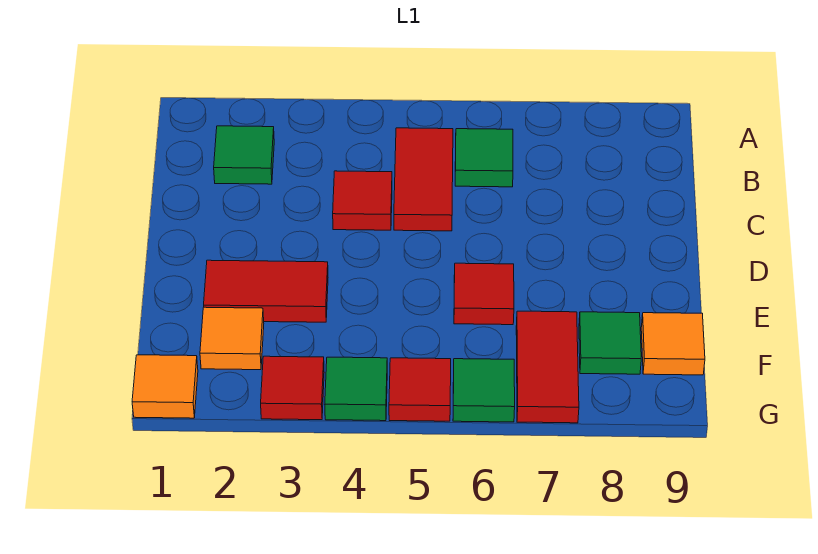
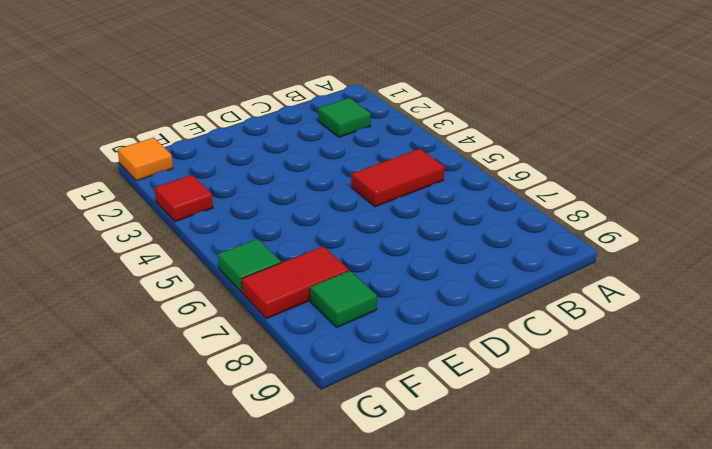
none -> green tile B6 level 1
none -> red tile C4 level 1
none -> red tile E2:E3 level 1

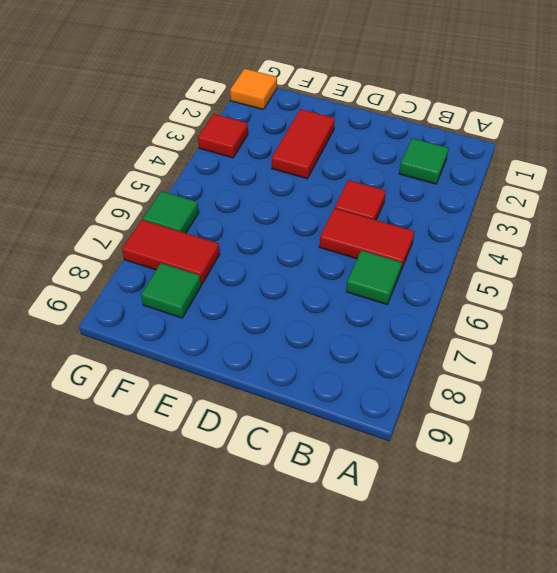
none -> red tile E6 level 1
none -> orange tile F2 level 1
none -> orange tile F9 level 1

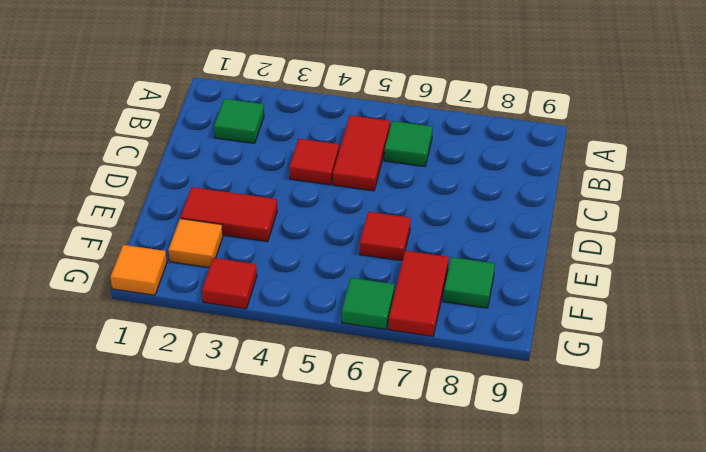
none -> orange tile F9 level 1
none -> green tile G4 level 1
none -> red tile G5 level 1

